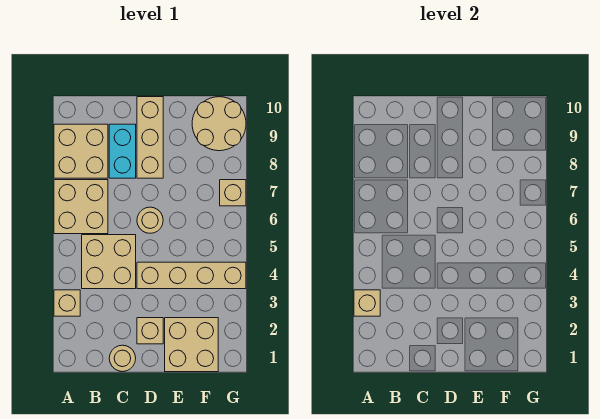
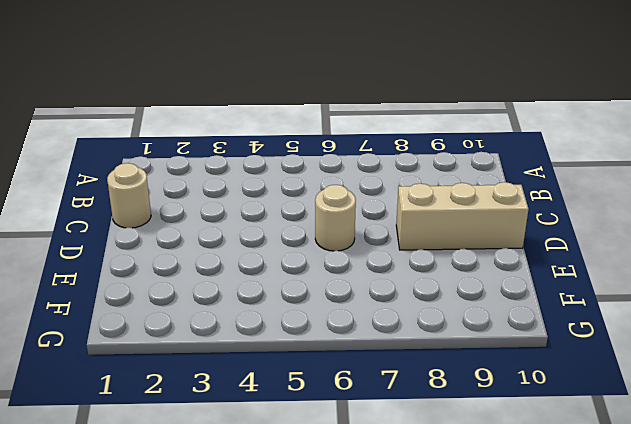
none -> tan brick A3 level 1
none -> tan brick A6:B7 level 1
none -> tan brick A8:B9 level 1

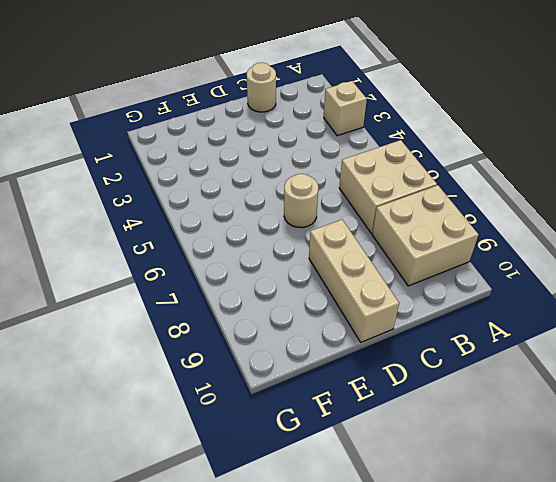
none -> tan brick B4:C5 level 1
none -> cyan brick C8:C9 level 1
none -> tan brick D2 level 1

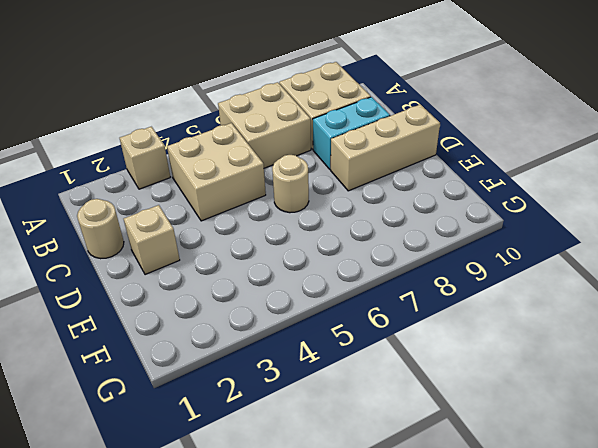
none -> tan brick D4:G4 level 1
none -> tan brick E1:F2 level 1
none -> tan round brick F9:G10 level 1

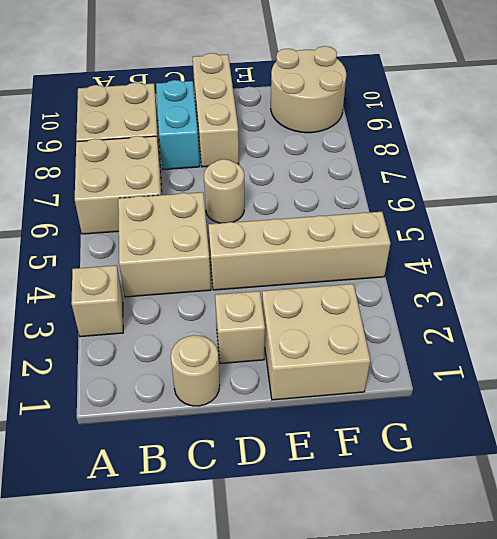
none -> tan brick G7 level 1
none -> tan brick A3 level 2

